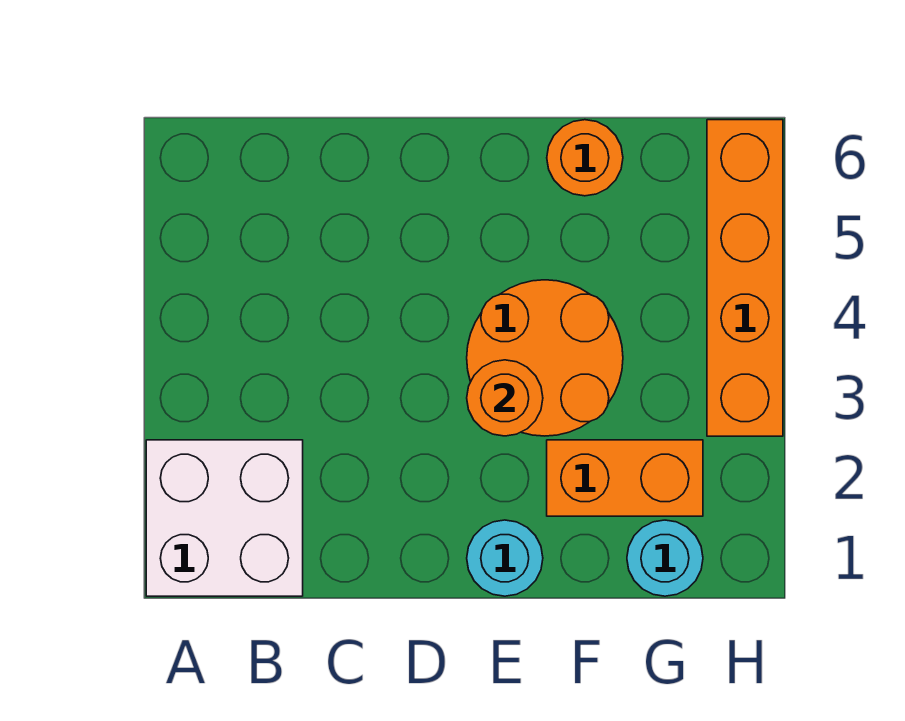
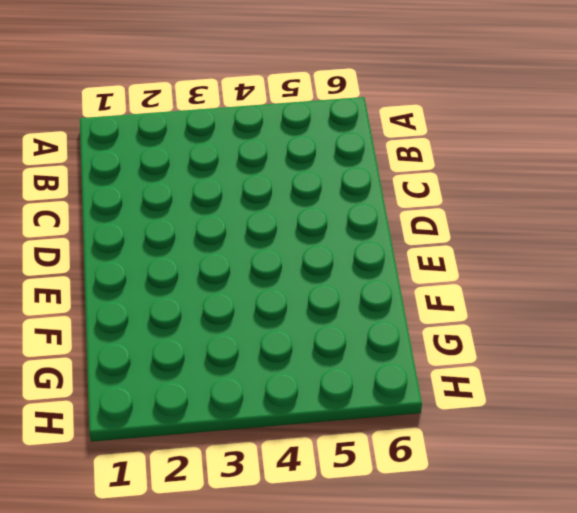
none -> white brick A1:B2 level 1
none -> cyan round brick E1 level 1

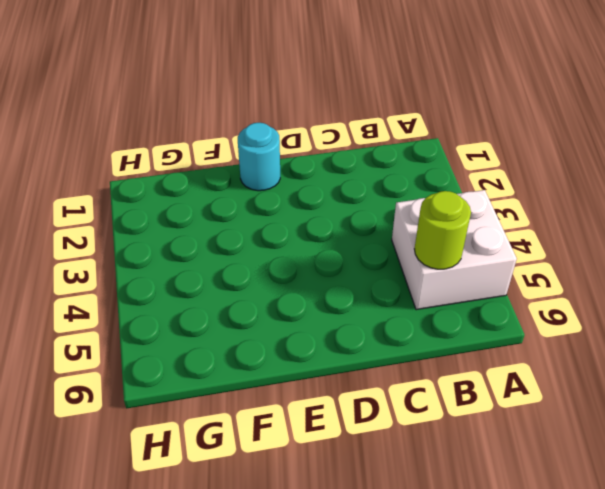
white brick A4:B5 level 1 -> white brick A1:B2 level 1
lime round brick B5 level 2 -> none
none -> orange round brick E3:F4 level 1
none -> orange brick F2:G2 level 1

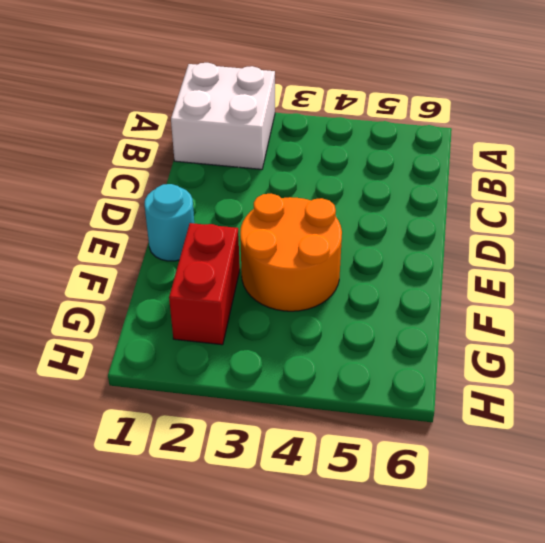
red brick F2:G2 level 1 -> orange brick F2:G2 level 1
none -> orange round brick F6 level 1
none -> cyan round brick G1 level 1

